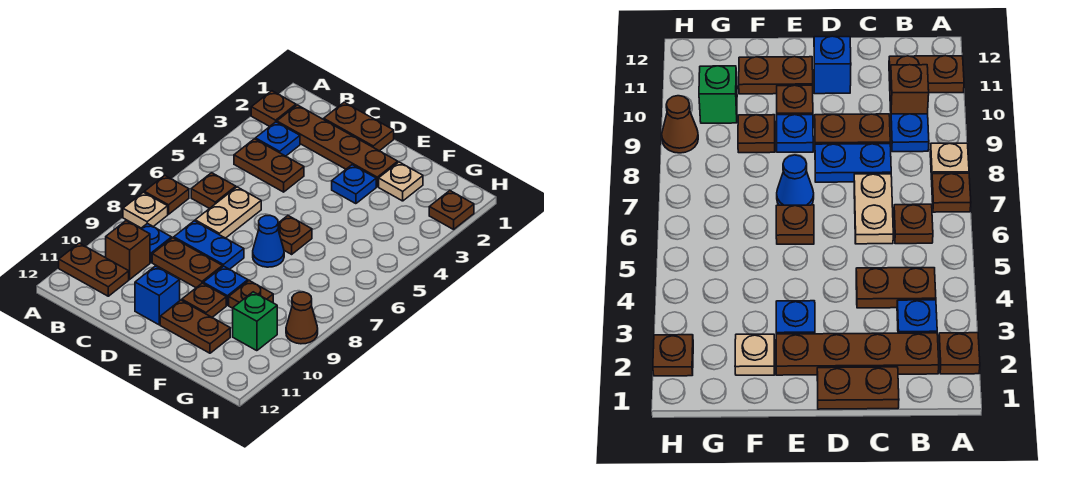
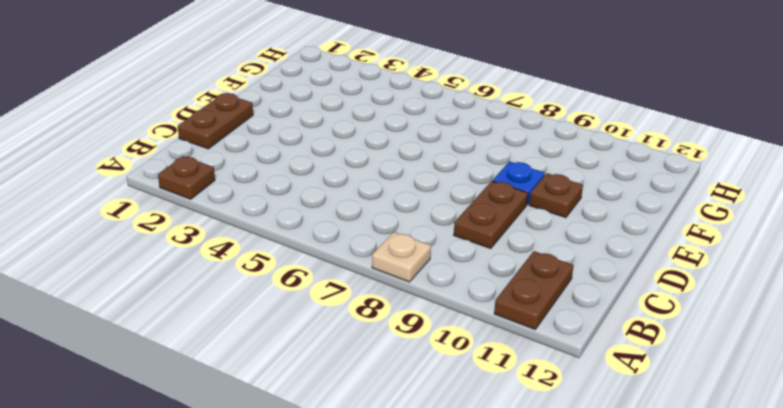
none -> brown plate A7 level 1
none -> brown plate B2:E2 level 1
none -> blue plate B3 level 1

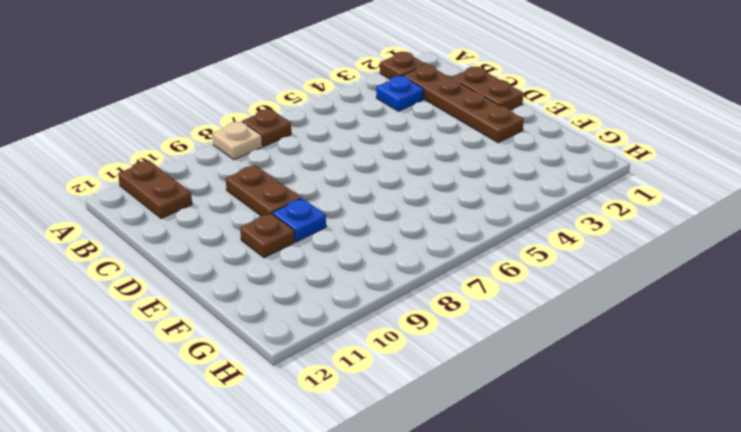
none -> brown plate B4:C4 level 1
none -> brown plate B6 level 1
none -> blue plate B9 level 1

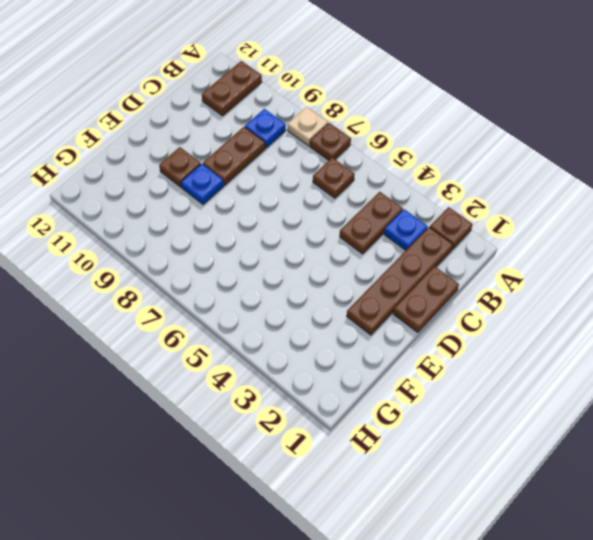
none -> brown brick B10 level 1
none -> tan plate C6:C7 level 1
none -> blue plate C8:D8 level 1

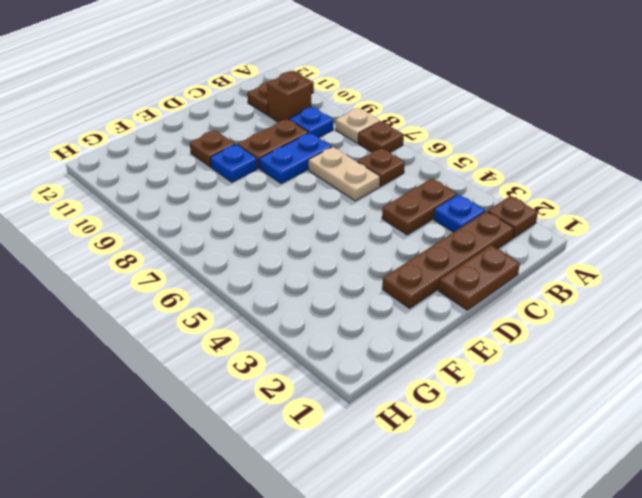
none -> blue brick D11 level 1
none -> blue plate E3 level 1
none -> brown plate E6 level 1

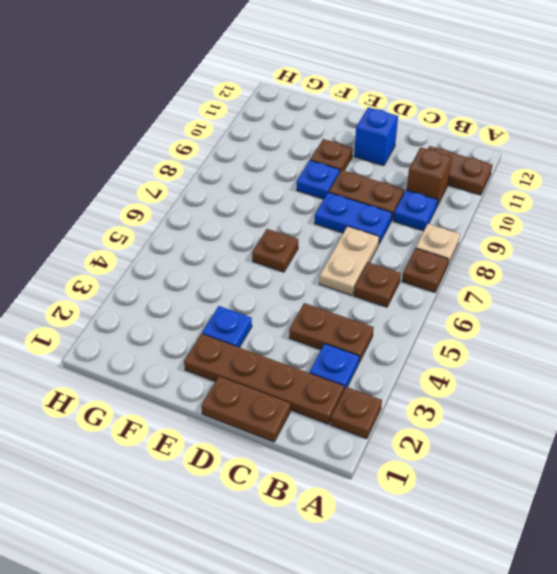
none -> blue cone E7 level 1
none -> brown plate E11:F11 level 1
none -> tan plate F2 level 1

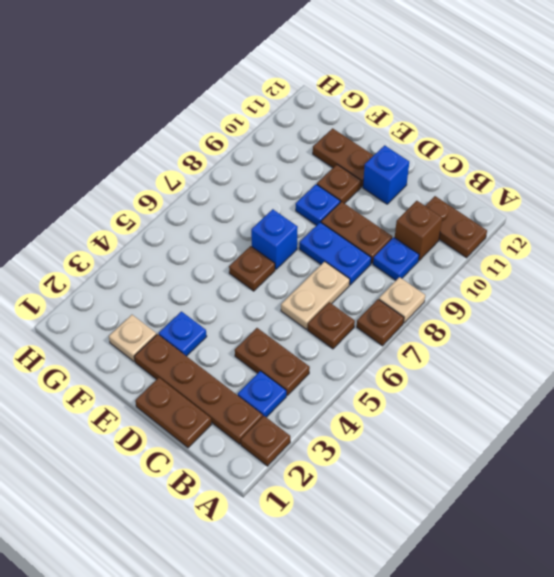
blue brick E7 level 1 -> blue cone E7 level 1
none -> brown plate F9 level 1
none -> green brick G10 level 1
none -> brown plate H2 level 1

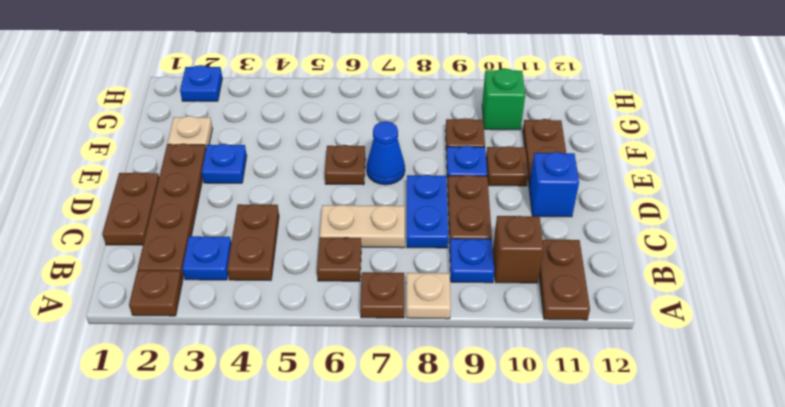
blue plate H2 level 1 -> brown plate H2 level 1
none -> brown cone H9 level 1

